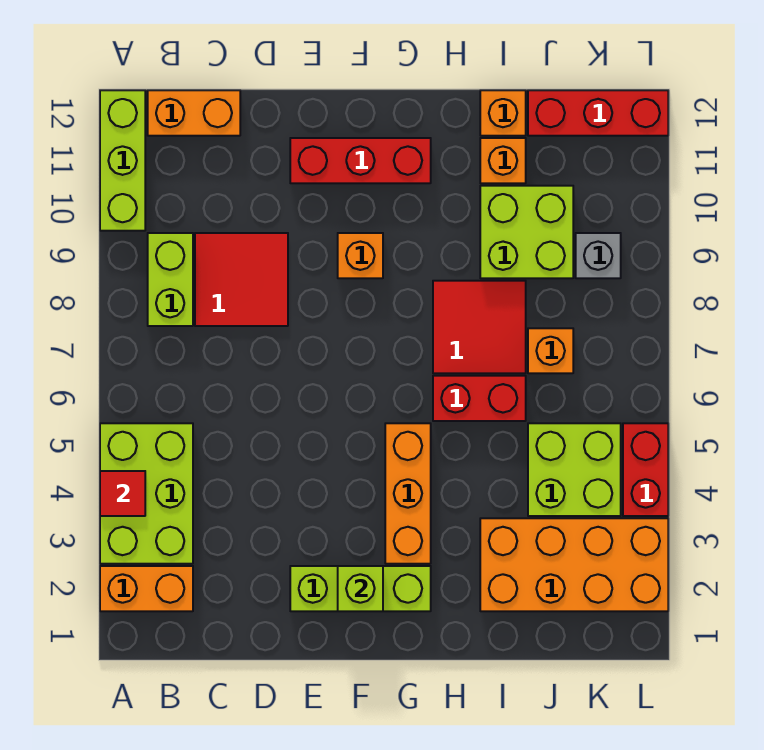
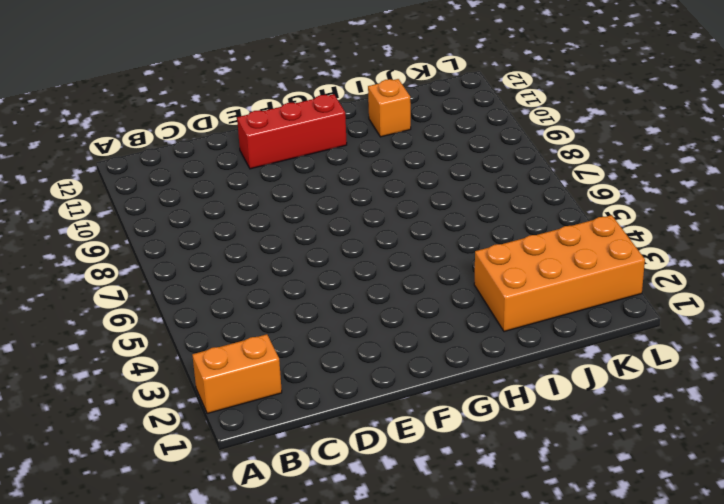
none -> lime brick A3:B5 level 1
none -> lime brick A10:A12 level 1
none -> lime brick B8:B9 level 1

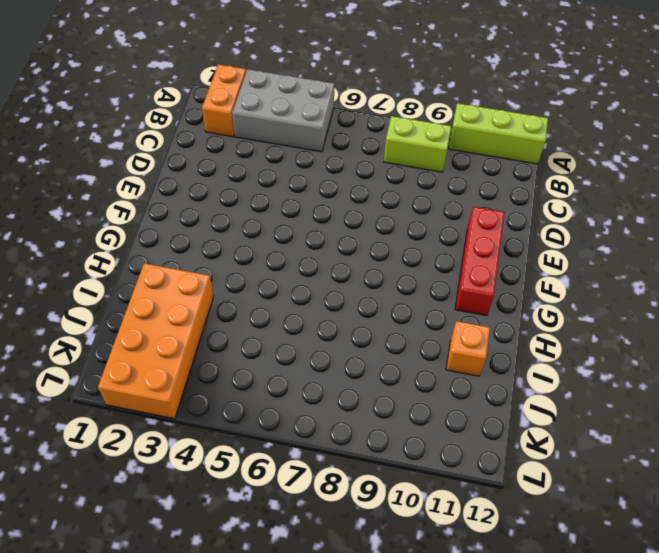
grey brick A3:B5 level 1 -> lime brick A3:B5 level 1
none -> orange brick B12:C12 level 1
none -> red tile C8:D9 level 1
none -> lime brick E2:G2 level 1

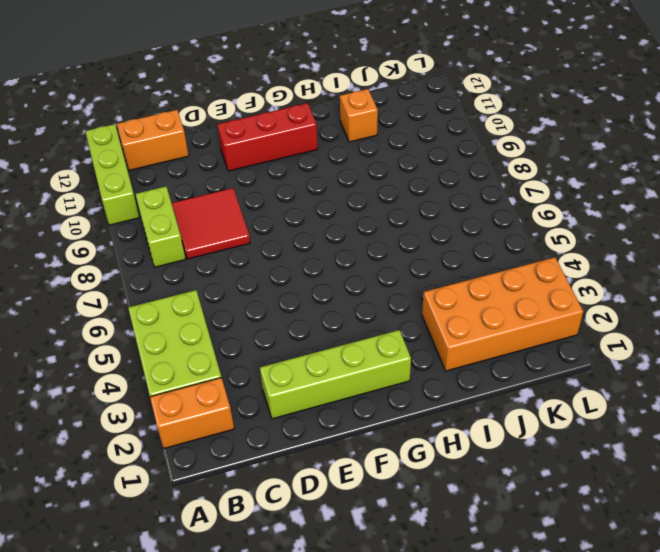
lime brick D2:G2 level 1 -> lime brick E2:G2 level 1
none -> orange brick F9 level 1
none -> orange brick G3:G5 level 1
none -> red brick H6:I6 level 1

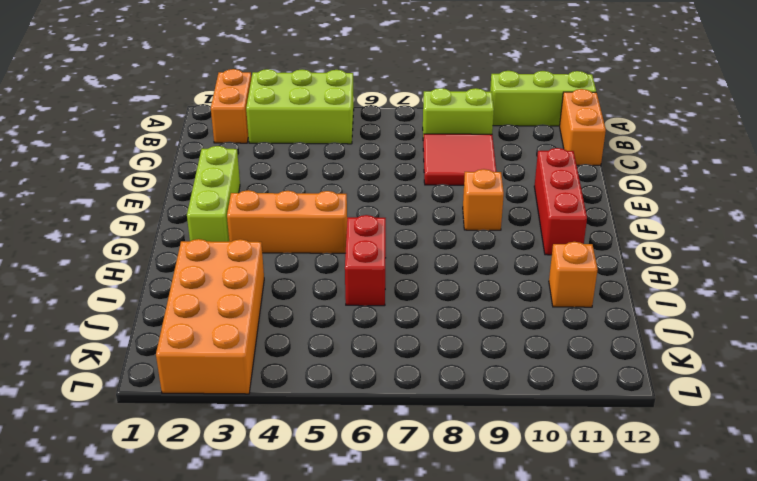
none -> red tile H7:I8 level 1
none -> lime brick I9:J10 level 1
none -> orange brick I12 level 1

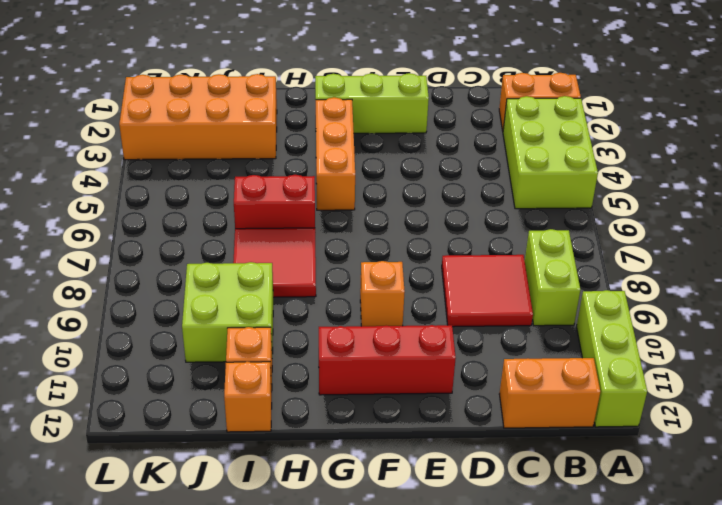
none -> lime brick J4:K5 level 1
none -> orange brick J7 level 1
none -> red brick J12:L12 level 1

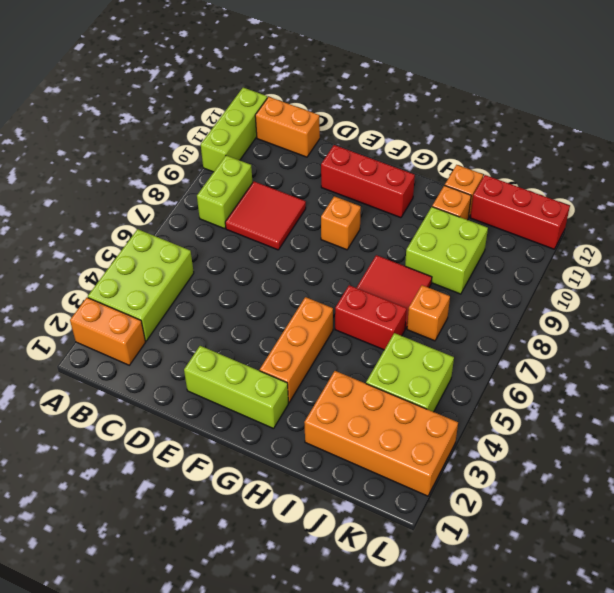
none -> grey brick K9 level 1
none -> red brick L4:L5 level 1
none -> red tile A4 level 2

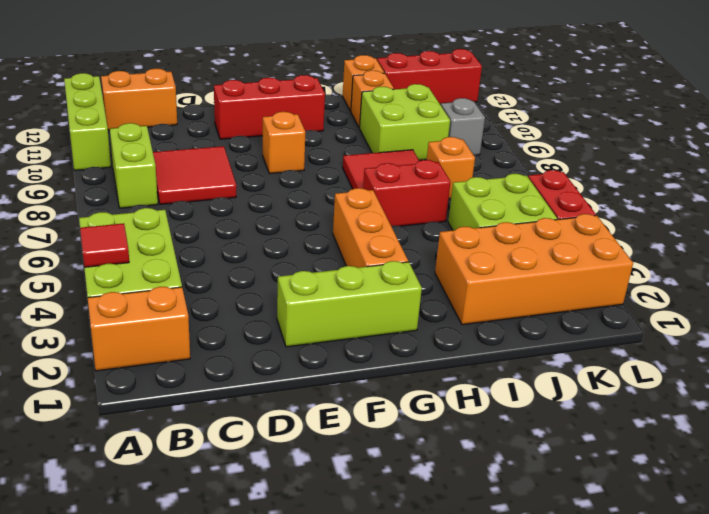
none -> lime brick F2 level 2

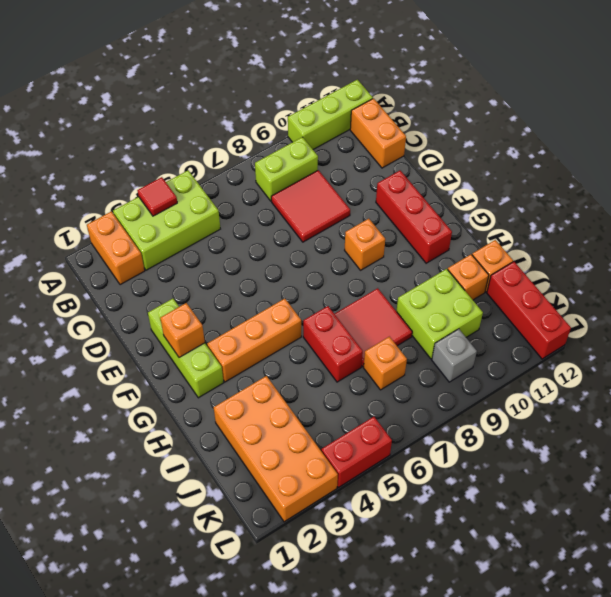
orange brick F2 level 2 -> lime brick F2 level 2
none -> lime brick J4:K5 level 1

